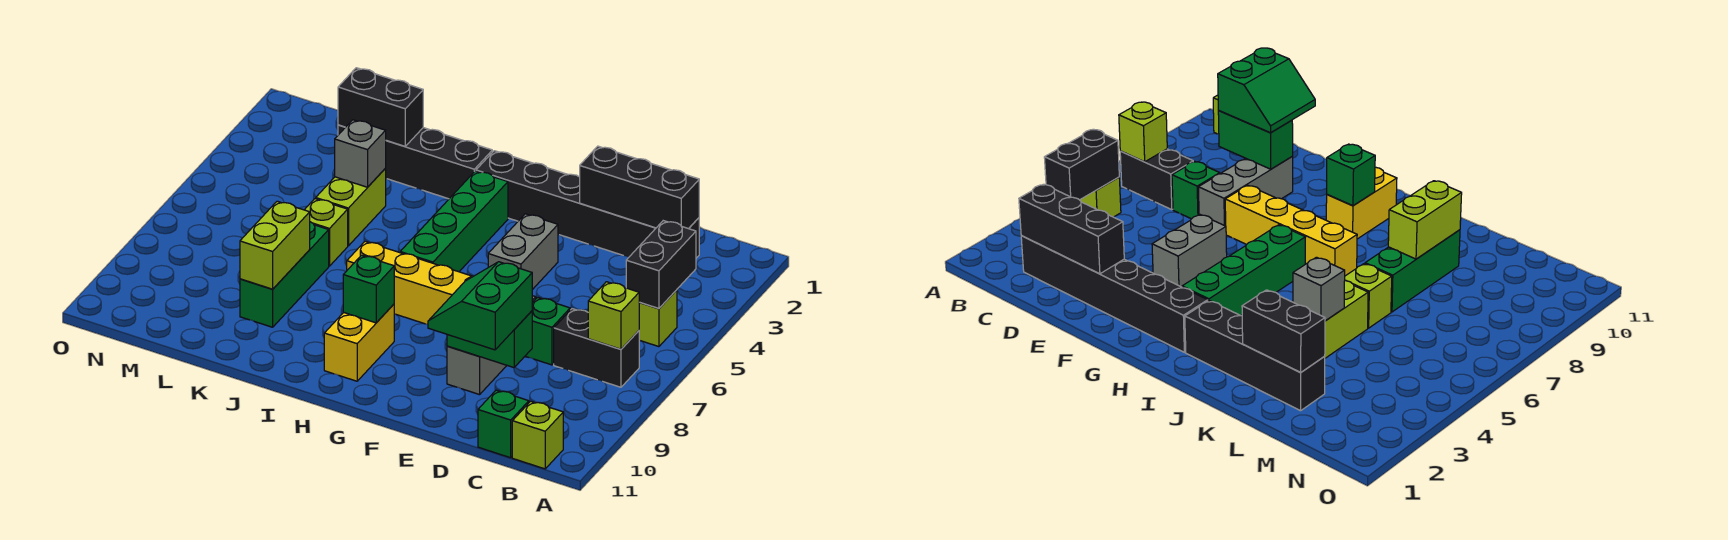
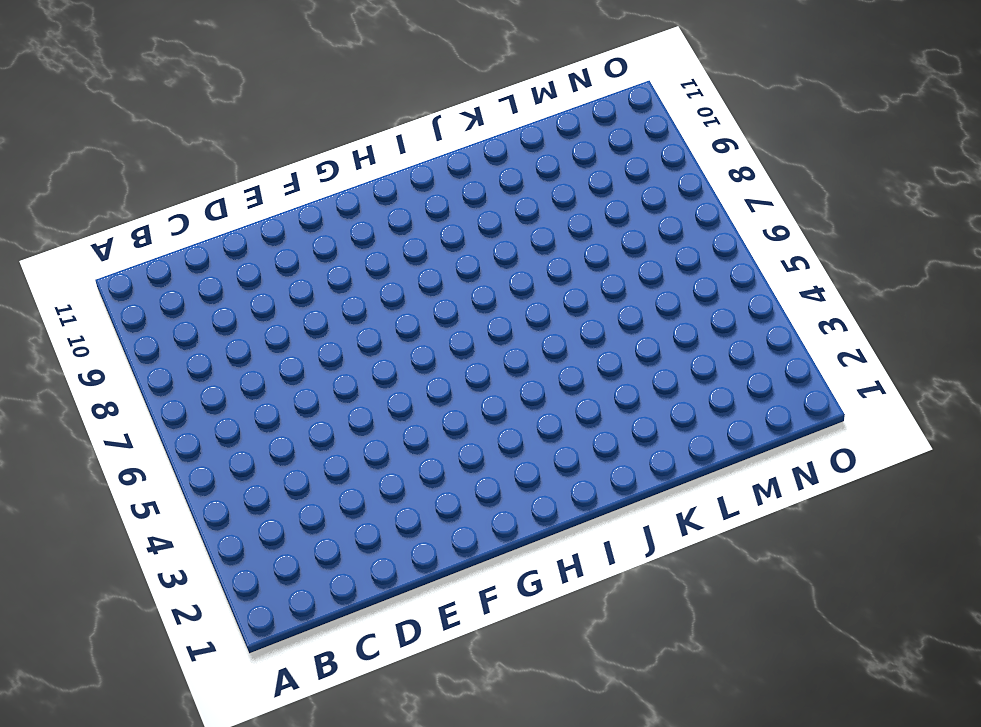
none -> lime brick B5 level 1
none -> black brick B7:C7 level 1
none -> lime brick B11 level 1

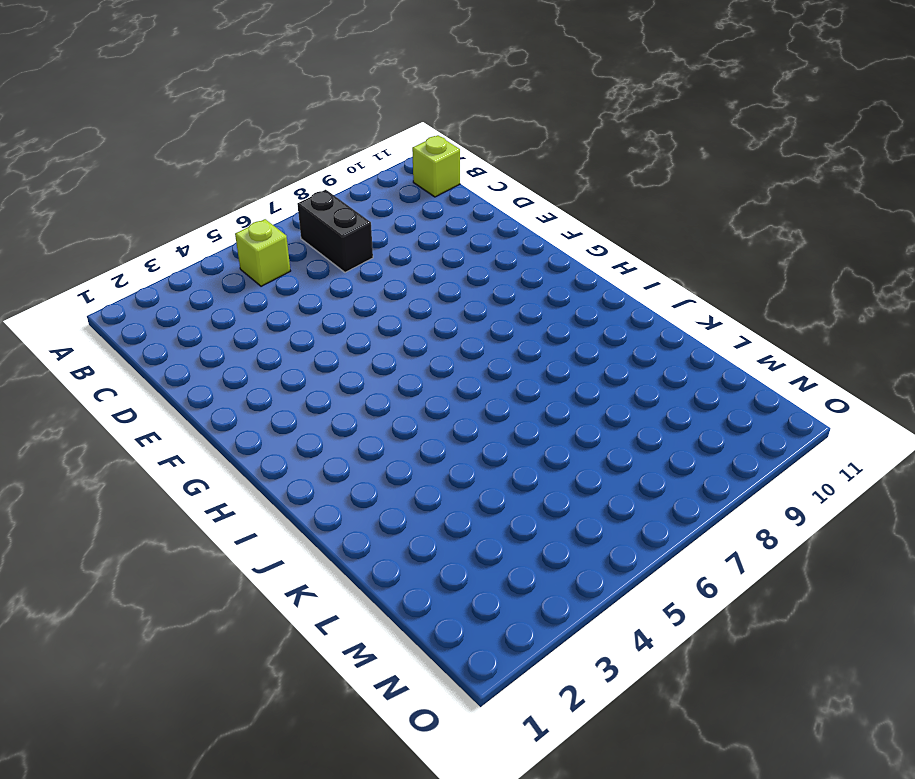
none -> black brick C2:H2 level 1
none -> green brick C11 level 1
none -> green brick D7 level 1

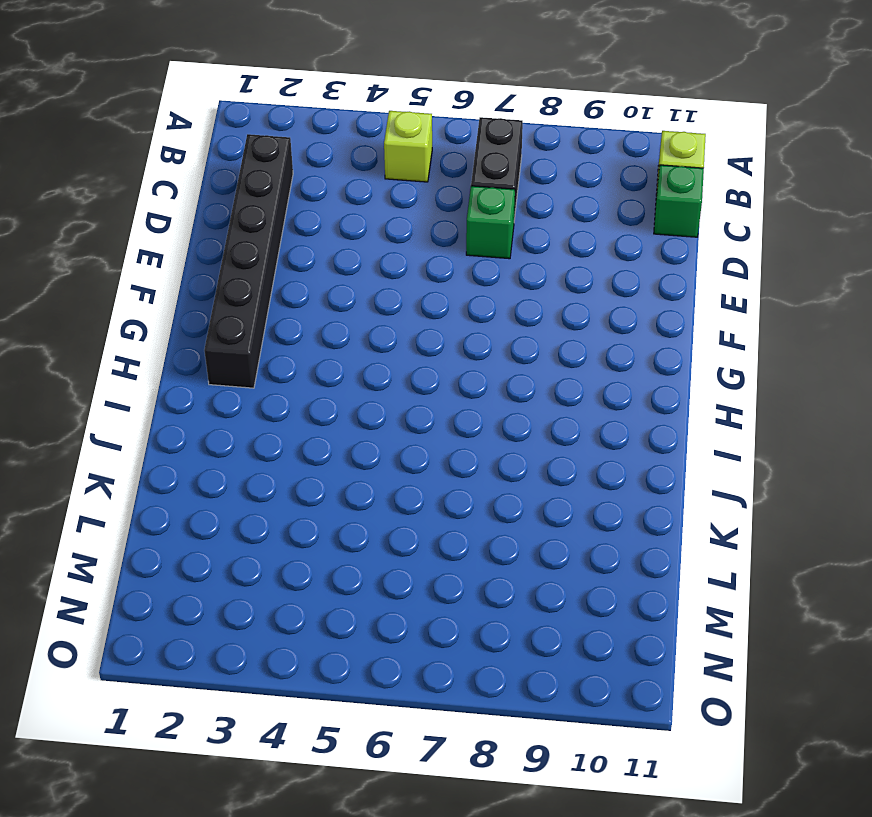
none -> grey brick E7:E9 level 1
none -> grey brick F4:F5 level 1
none -> yellow brick F7:I7 level 1

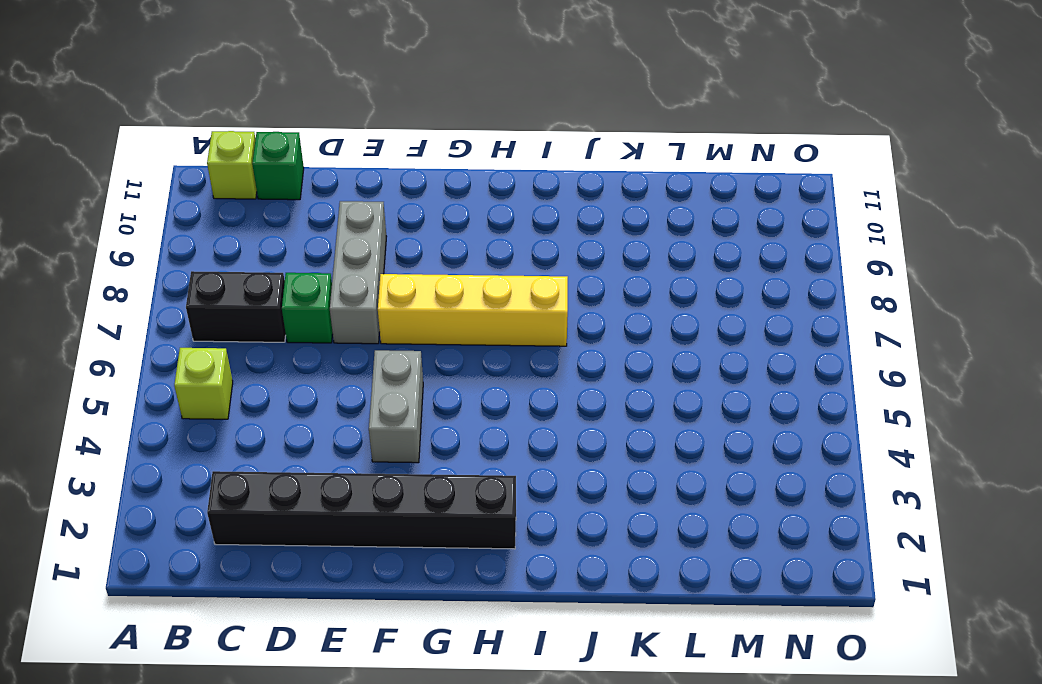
none -> green brick H3:H6 level 1
none -> yellow brick H9:H10 level 1
none -> black brick I2:L2 level 1

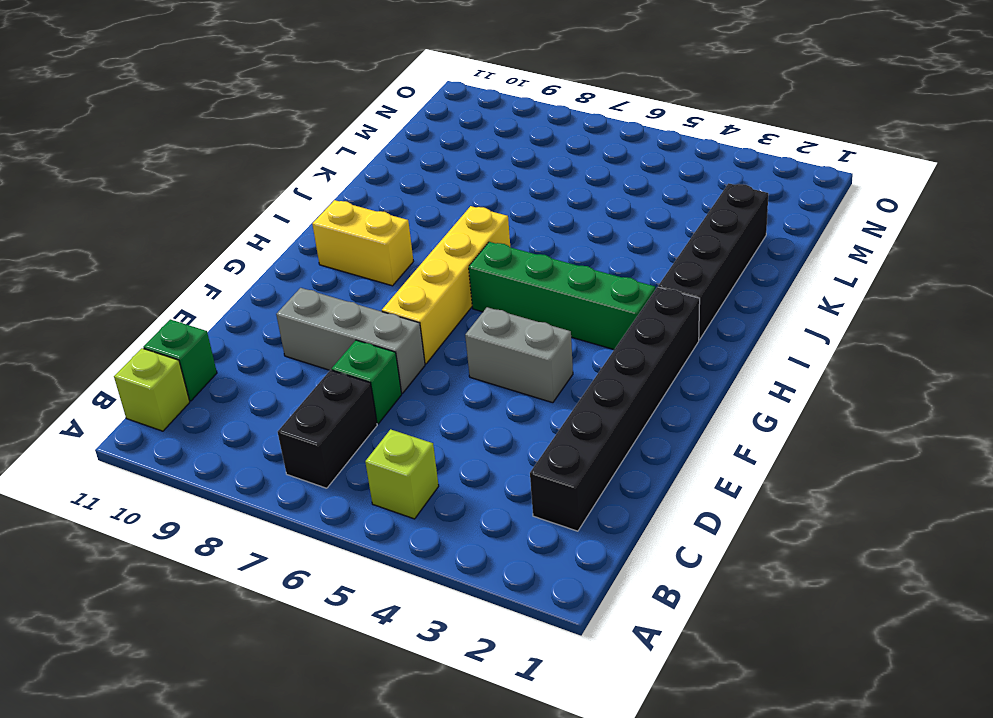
none -> lime brick K4:K5 level 1
none -> lime brick K6 level 1
none -> green brick K7:K9 level 1

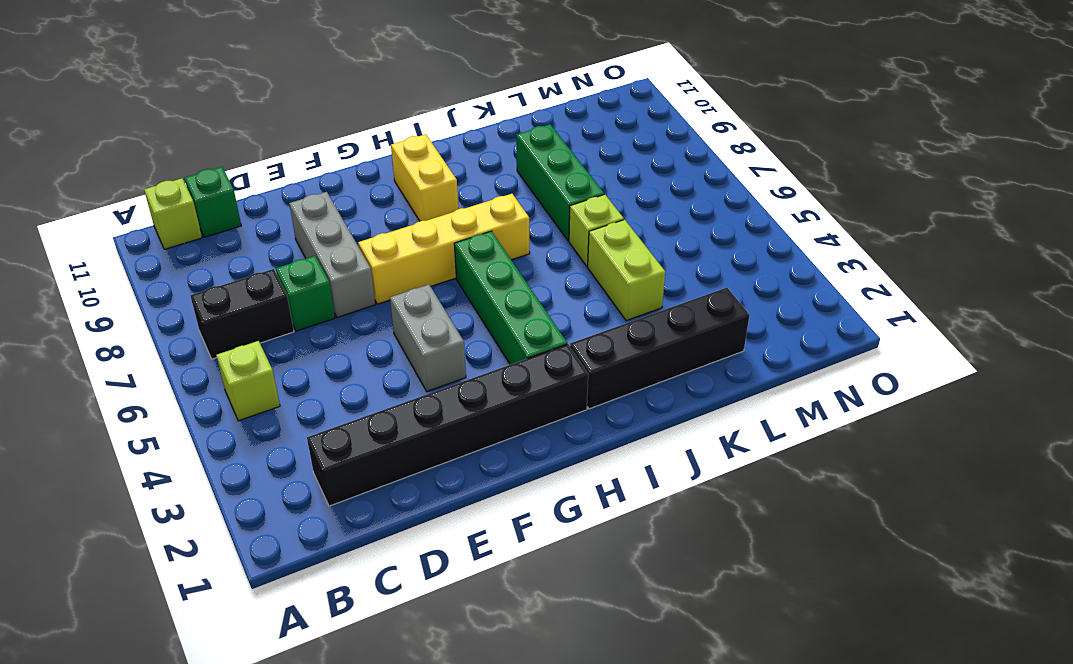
none -> black brick B4:B5 level 2
none -> lime brick B7 level 2
none -> black brick C2:E2 level 2

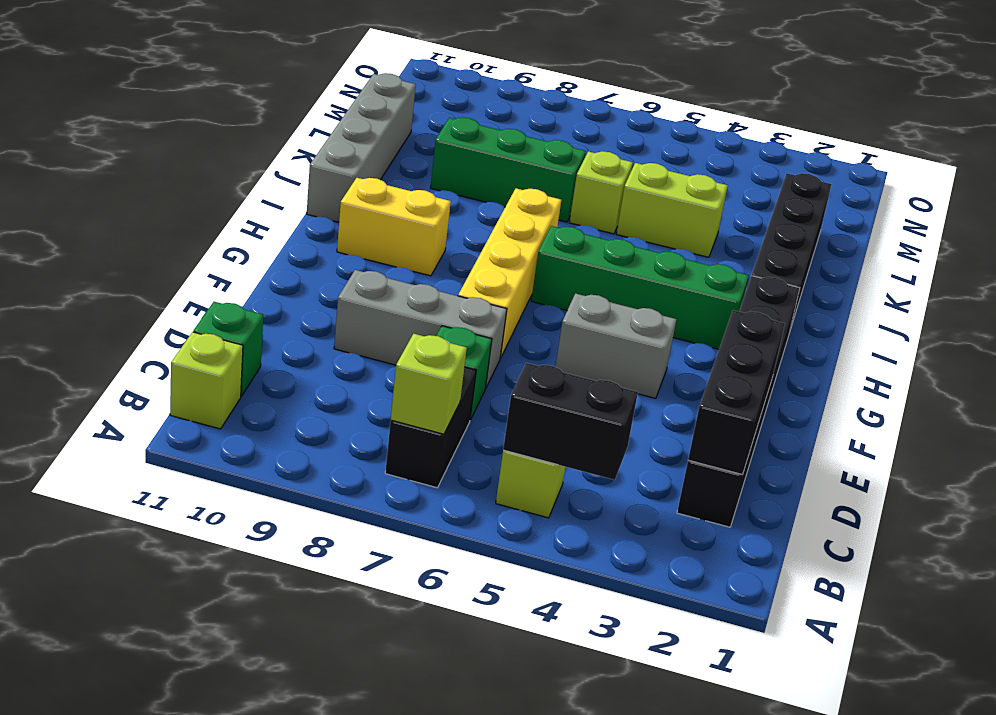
grey brick I11:L11 level 1 -> none
none -> green brick D9:E9 level 2
none -> green brick H9 level 2
none -> black brick K2:L2 level 2

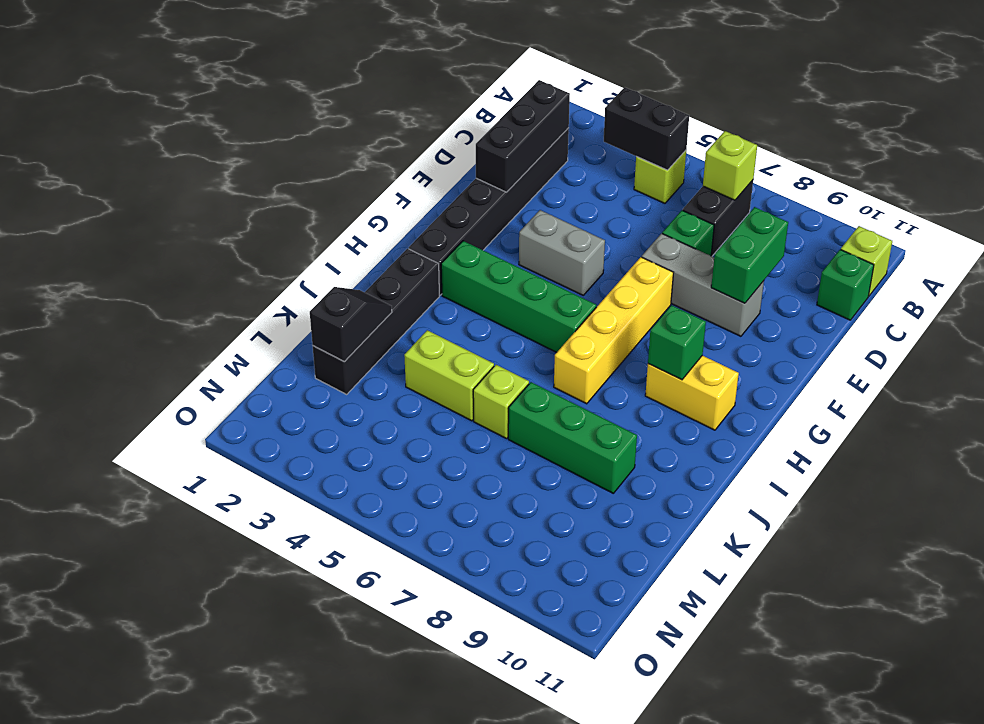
black slope K2:L2 level 2 top L -> black brick K2:L2 level 2
none -> grey brick K4 level 2
none -> lime brick K8:K9 level 2
none -> green slope D9:E10 level 3 top D

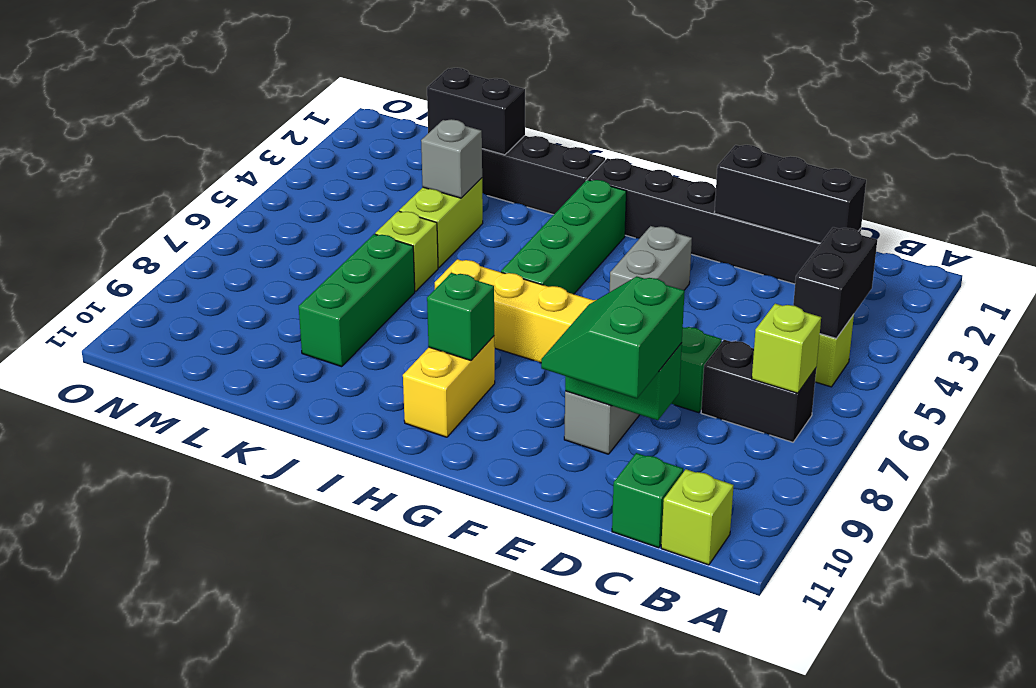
none -> lime brick K8:K9 level 2

